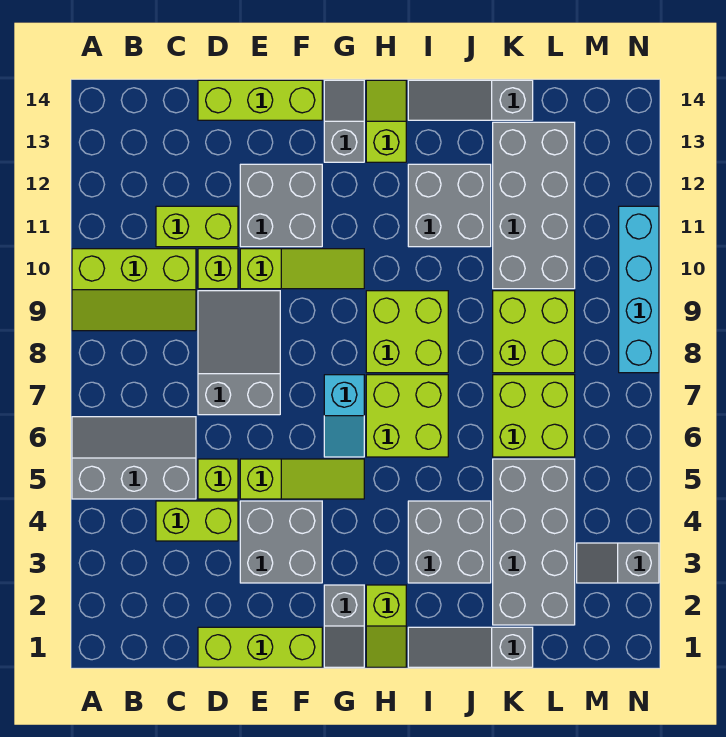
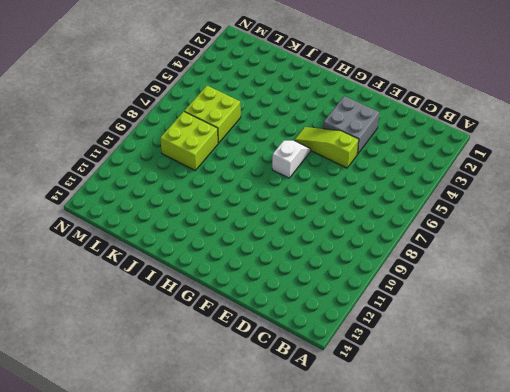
white slope G6:G7 level 1 top 7 -> cyan slope G6:G7 level 1 top 7
none -> grey slope A5:C6 level 1 top 5
none -> lime slope A9:C10 level 1 top 10
none -> lime brick C4:D4 level 1
none -> lime brick C11:D11 level 1

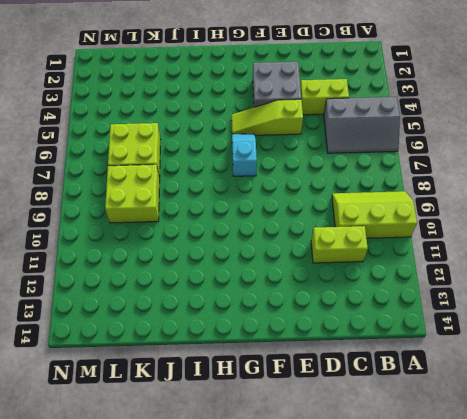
none -> lime brick D1:F1 level 1
none -> lime brick D5 level 1
none -> grey slope D7:E9 level 1 top 7
none -> lime brick D10 level 1

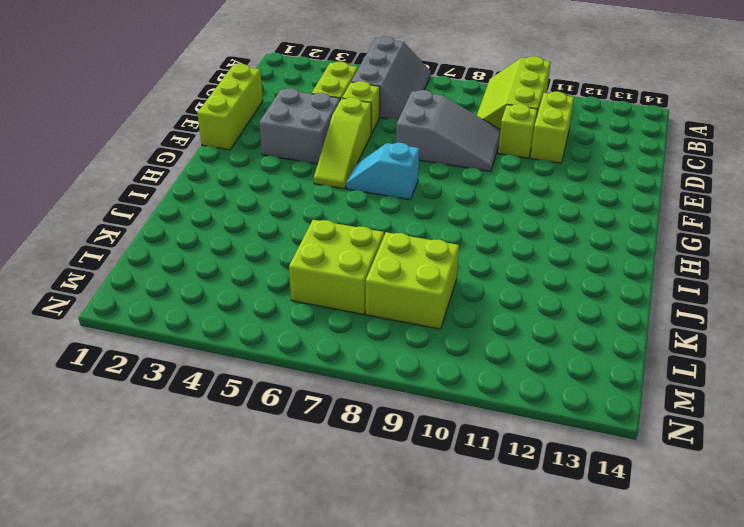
none -> lime brick D14:F14 level 1
none -> lime slope E10:G10 level 1 top E
none -> grey brick E11:F12 level 1
none -> grey slope G1:G2 level 1 top 2

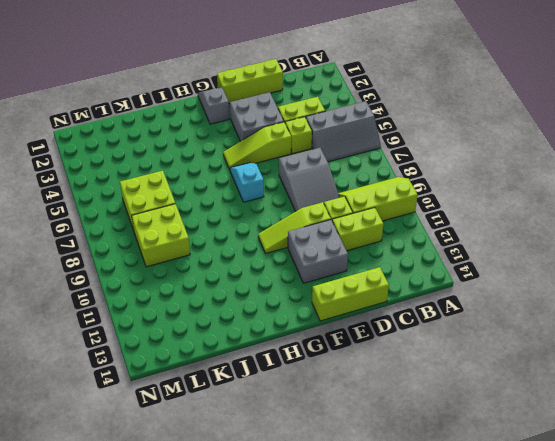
none -> grey slope G13:G14 level 1 top 13
none -> lime slope H1:H2 level 1 top 2
none -> lime brick H6:I7 level 1
none -> lime brick H8:I9 level 1

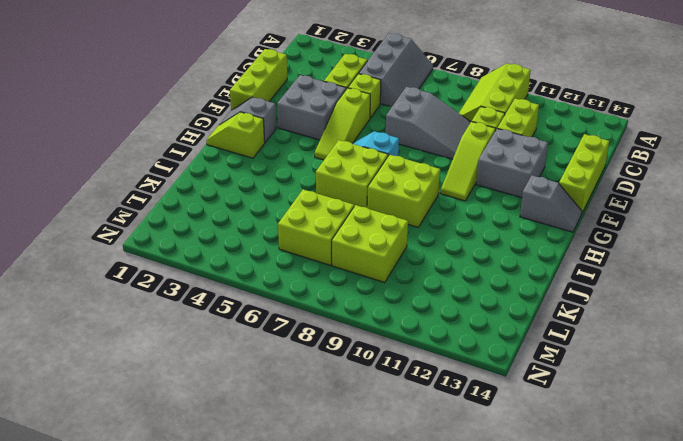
none -> lime slope H13:H14 level 1 top 13
none -> grey slope I1:K1 level 1 top K
none -> grey brick I3:J4 level 1
none -> grey brick I11:J12 level 1

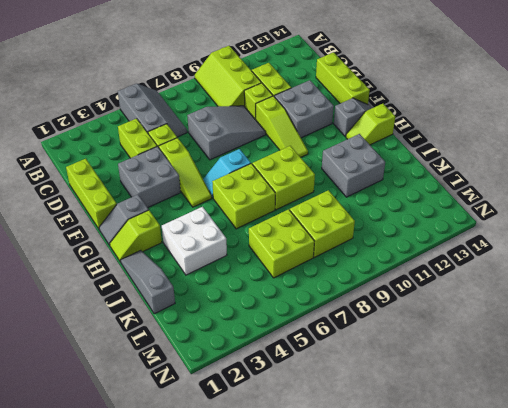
lime slope H13:H14 level 1 top 14 -> lime slope H13:H14 level 1 top 13
white brick I3:J4 level 1 -> grey brick I3:J4 level 1
none -> grey slope I14:K14 level 1 top K
none -> grey brick K2:L5 level 1
none -> grey brick K10:L13 level 1
none -> grey slope M3:N3 level 1 top N

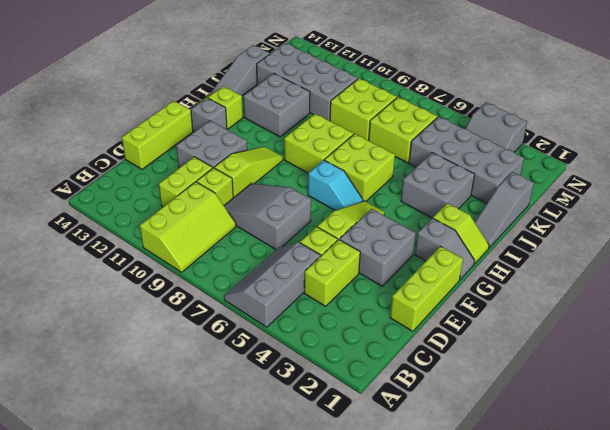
grey slope M3:N4 level 1 top N -> grey slope M3:N3 level 1 top N
none -> cyan brick N8:N11 level 1

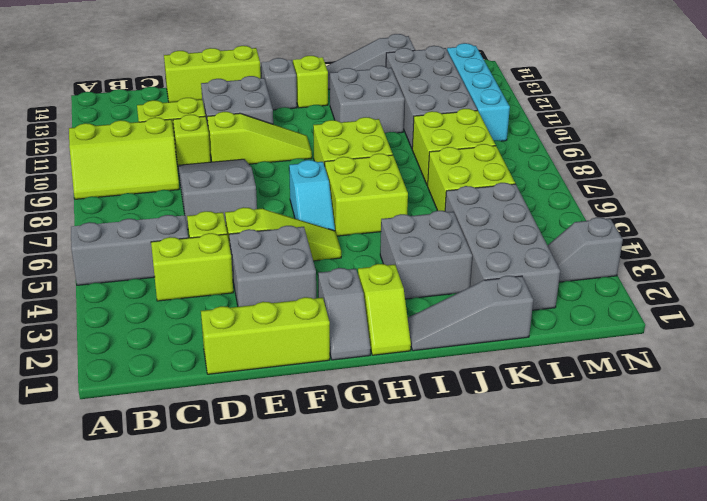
cyan brick M10:M13 level 1 -> cyan brick N8:N11 level 1

